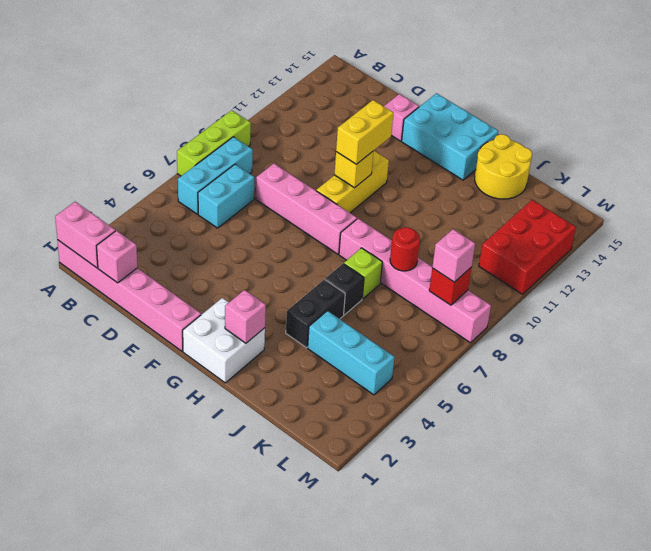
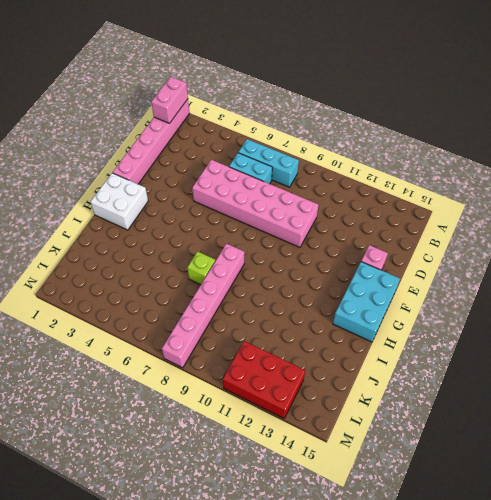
pink brick D5:E10 level 1 -> pink brick D8:G8 level 1
none -> lime brick A7:A9 level 1
none -> yellow brick F9:F11 level 1
none -> black brick I4:I5 level 1

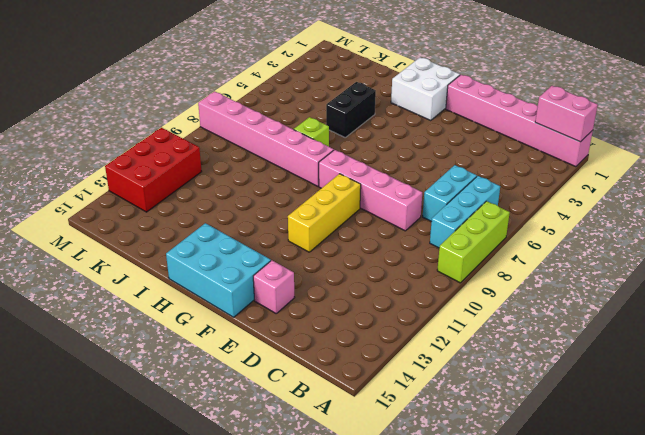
none -> black brick I6 level 1
none -> yellow round brick I14:J15 level 1
none -> cyan brick J4:L4 level 1

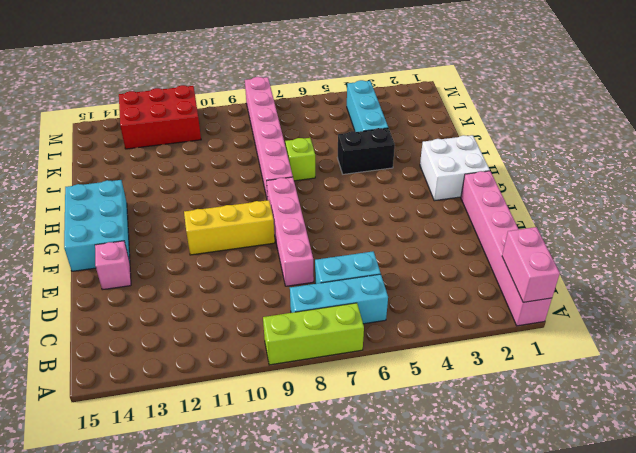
none -> black brick I6 level 1
none -> yellow round brick I14:J15 level 1
none -> pink brick C1 level 2

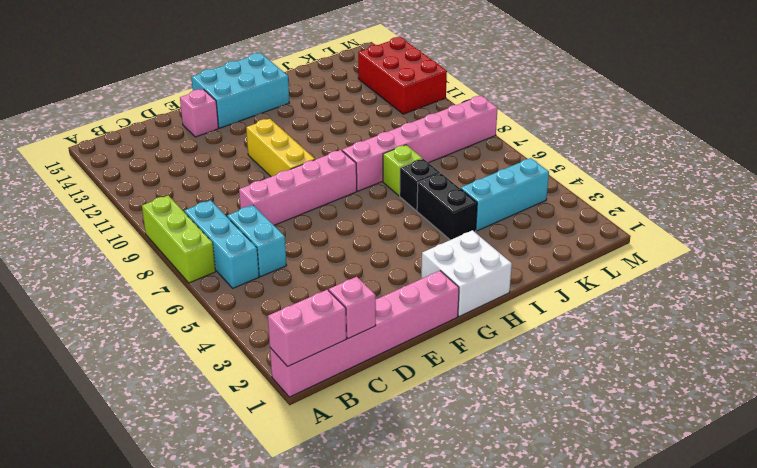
none -> yellow round brick I14:J15 level 1
none -> yellow brick F10 level 2
none -> pink brick H2 level 2

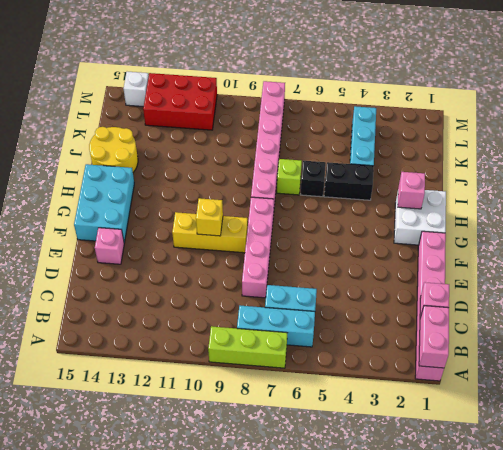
white brick M14 level 1 -> none
none -> red round brick J8 level 2
none -> red brick L8 level 2
none -> yellow brick F10:F11 level 3

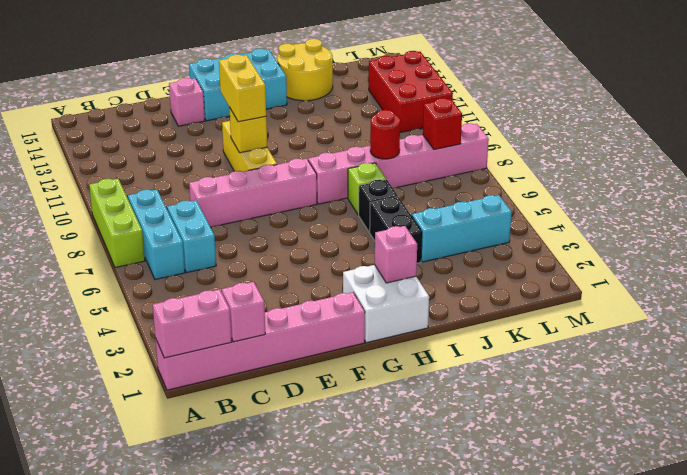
none -> pink brick L8 level 3

